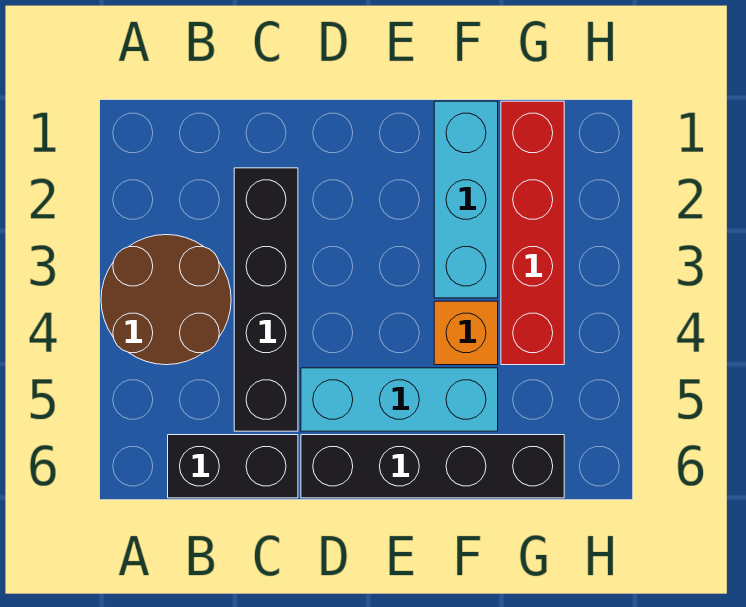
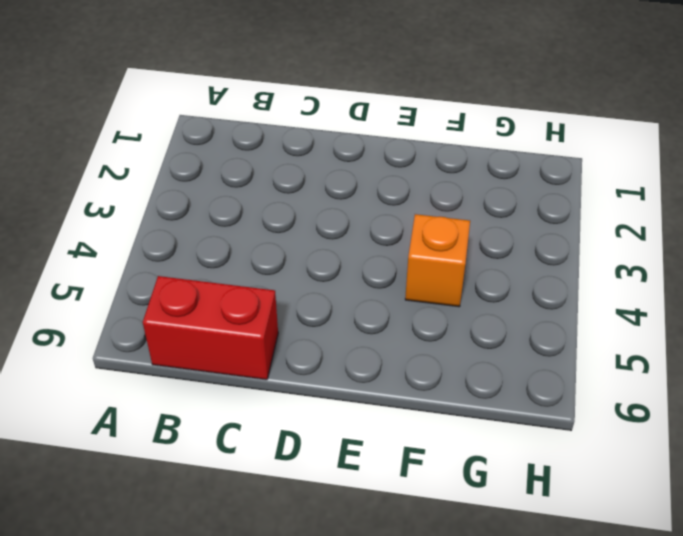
red brick B6:C6 level 1 -> black brick B6:C6 level 1
none -> brown round brick A3:B4 level 1
none -> black brick C2:C5 level 1

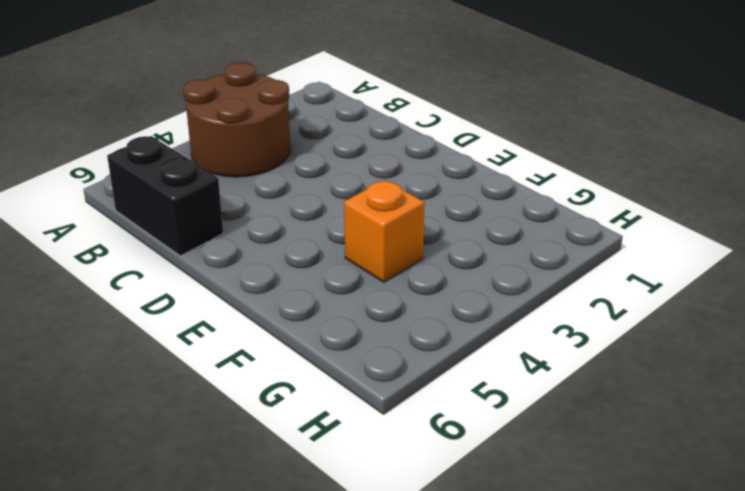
none -> black brick C2:C5 level 1
none -> cyan brick D5:F5 level 1

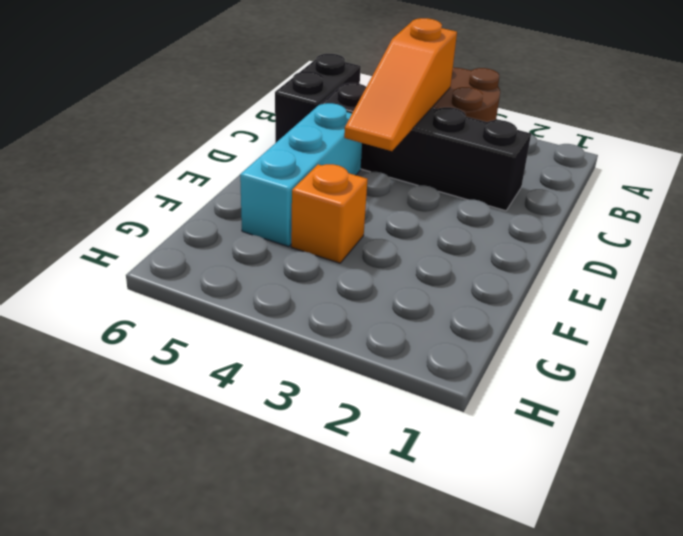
orange slope B4:D4 level 2 top B -> none
none -> black brick D6:G6 level 1
none -> cyan brick F1:F3 level 1

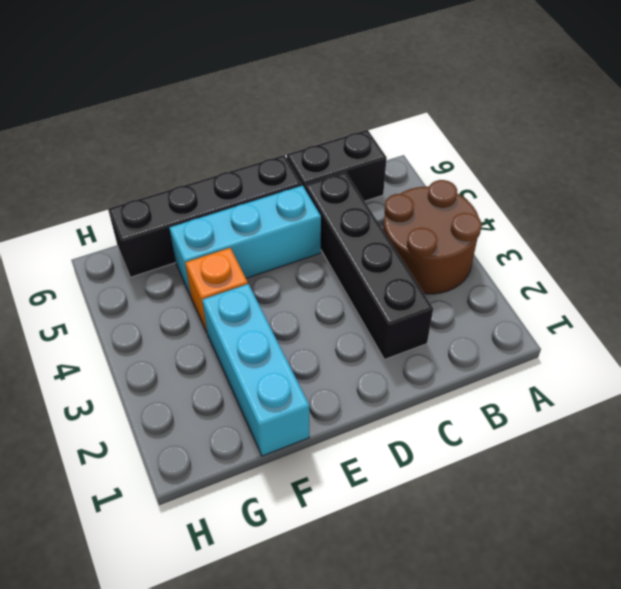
none -> red brick G1:G4 level 1

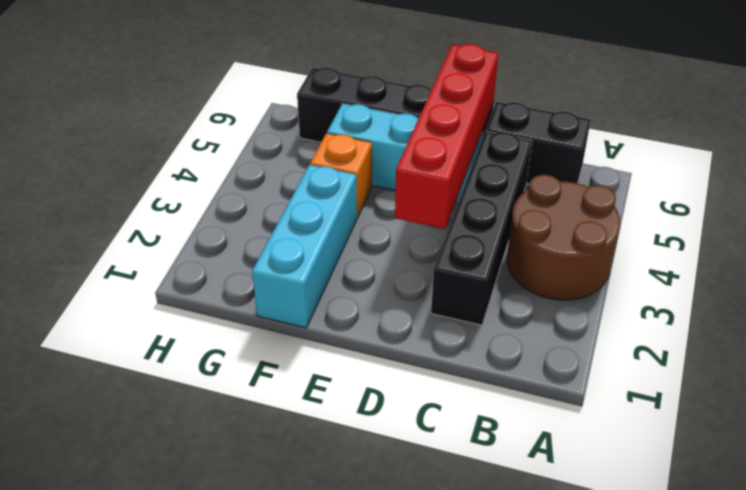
red brick D3:D6 level 2 -> red brick G1:G4 level 1

